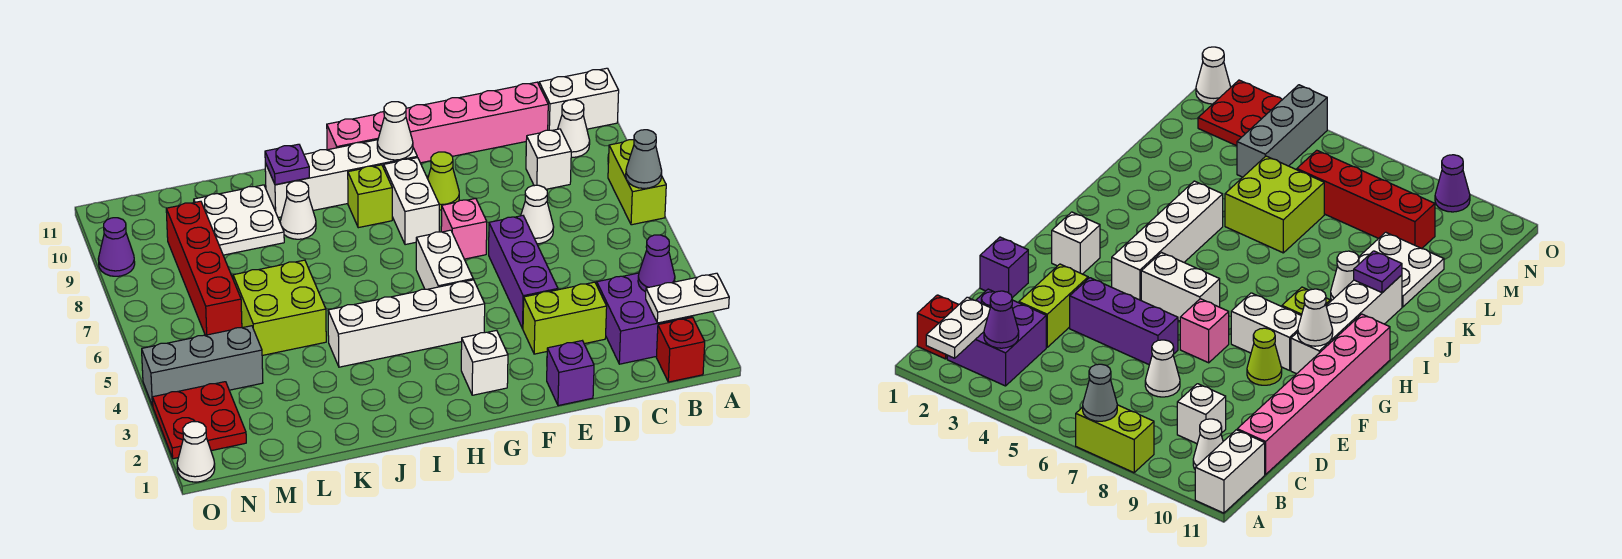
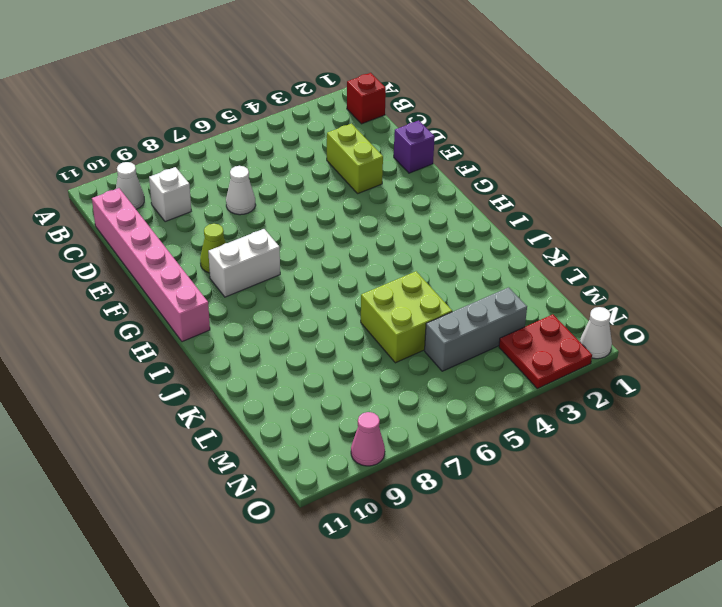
grey brick M3:M5 level 1 -> grey brick M4:O4 level 1
pink cone O9 level 1 -> purple cone O9 level 1
none -> lime brick A7:A8 level 1
none -> white brick A11:B11 level 1
none -> purple brick B2:C3 level 1
none -> purple brick E4:E6 level 1

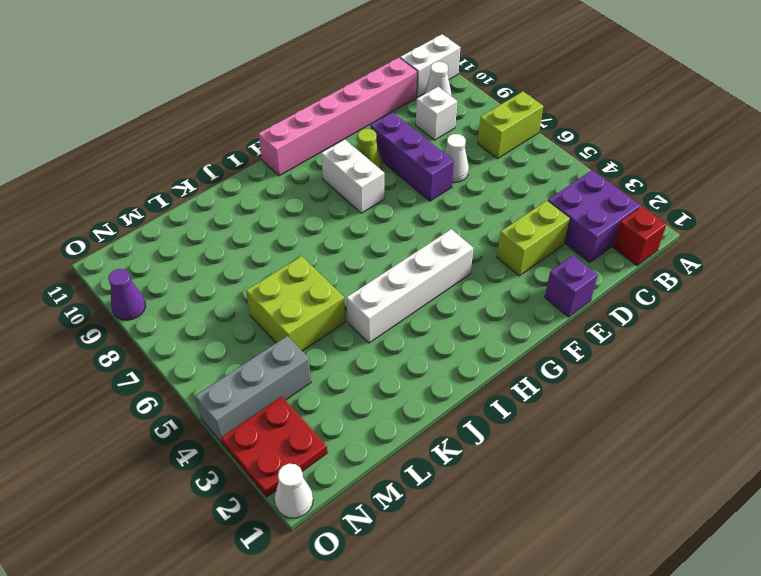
lime brick A7:B7 level 1 -> lime brick A7:A8 level 1
purple brick E7:E9 level 1 -> purple brick E4:E6 level 1
none -> pink brick F7 level 1
none -> white brick G2 level 1
none -> white brick G5:G6 level 1
none -> white brick G10:J10 level 1

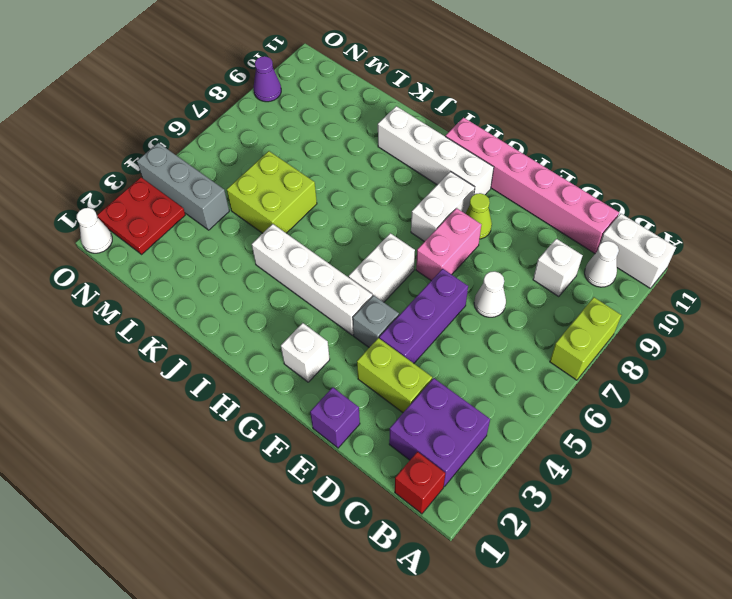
grey brick F4 level 1 -> none
pink brick F7:F8 level 1 -> pink brick F7 level 1
none -> lime brick H9 level 1
none -> white cone J9 level 1
none -> white plate K9:L10 level 1
none -> red brick M6:M9 level 1

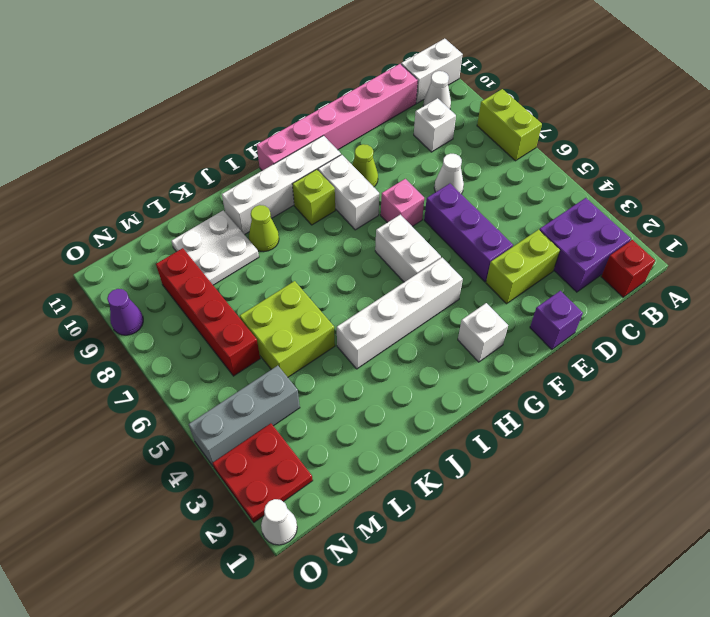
lime cone J9 level 1 -> white cone J9 level 1
none -> white plate A2:B2 level 2
none -> grey cone A7 level 2
none -> purple cone B3 level 2
none -> white cone G10 level 2

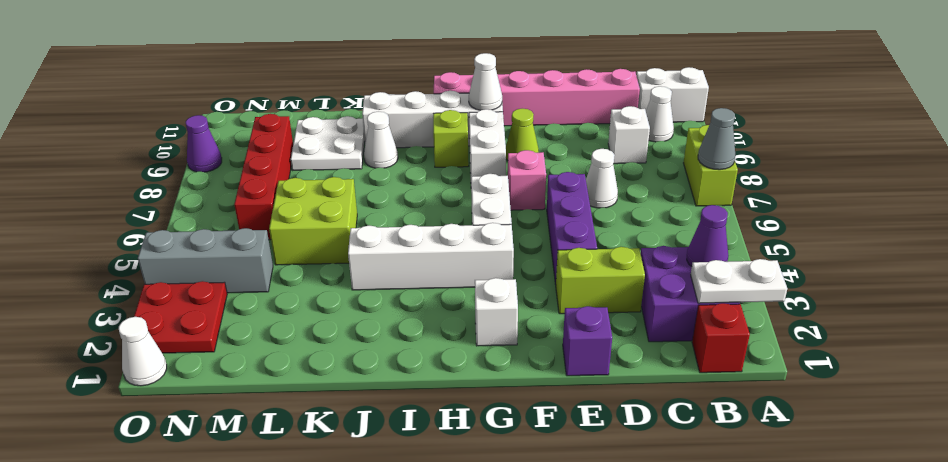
none -> purple plate J10 level 2

